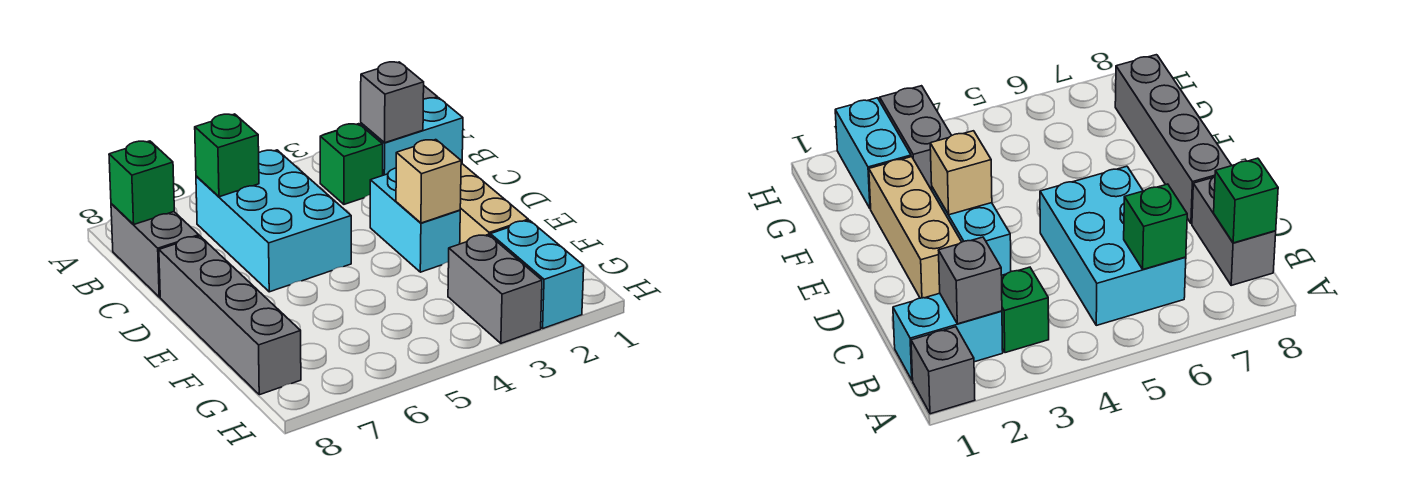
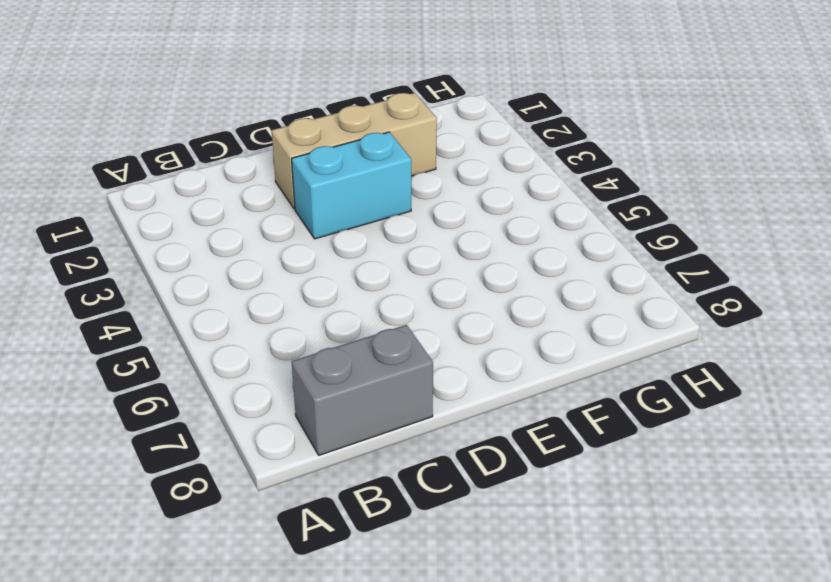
none -> grey brick A1 level 1
none -> cyan brick B1:B2 level 1
none -> green brick B3 level 1

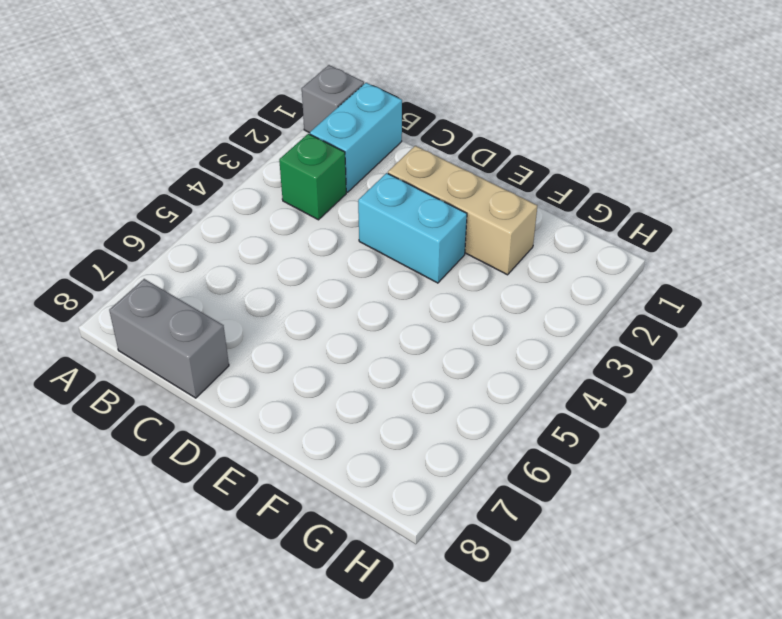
none -> cyan brick B5:D6 level 1
none -> grey brick D8:G8 level 1
none -> cyan brick G2:H2 level 1

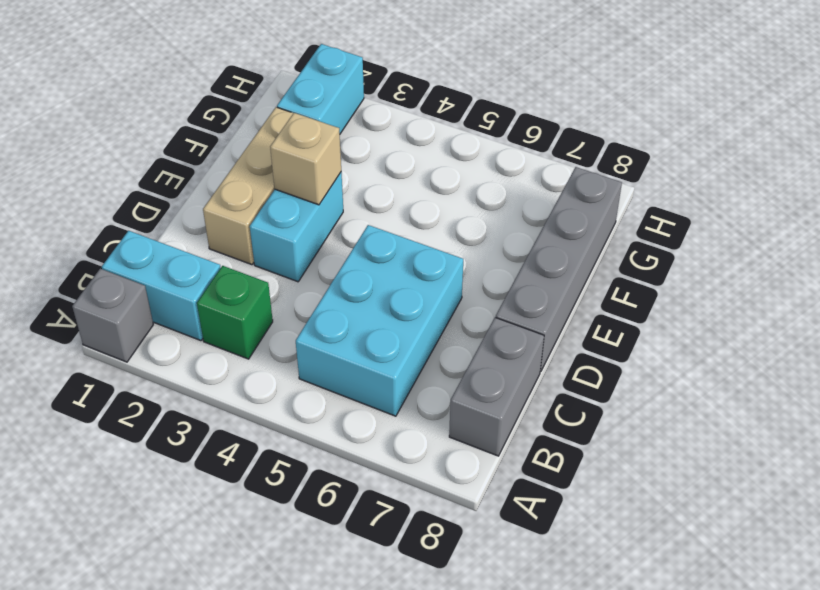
none -> grey brick G3:H3 level 1
none -> grey brick B2 level 2
none -> green brick B6 level 2

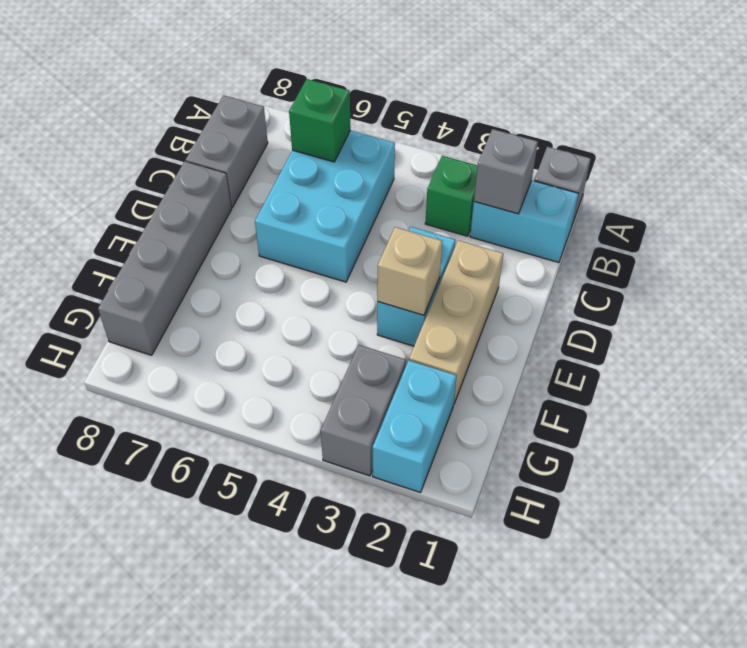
none -> green brick B8 level 2

